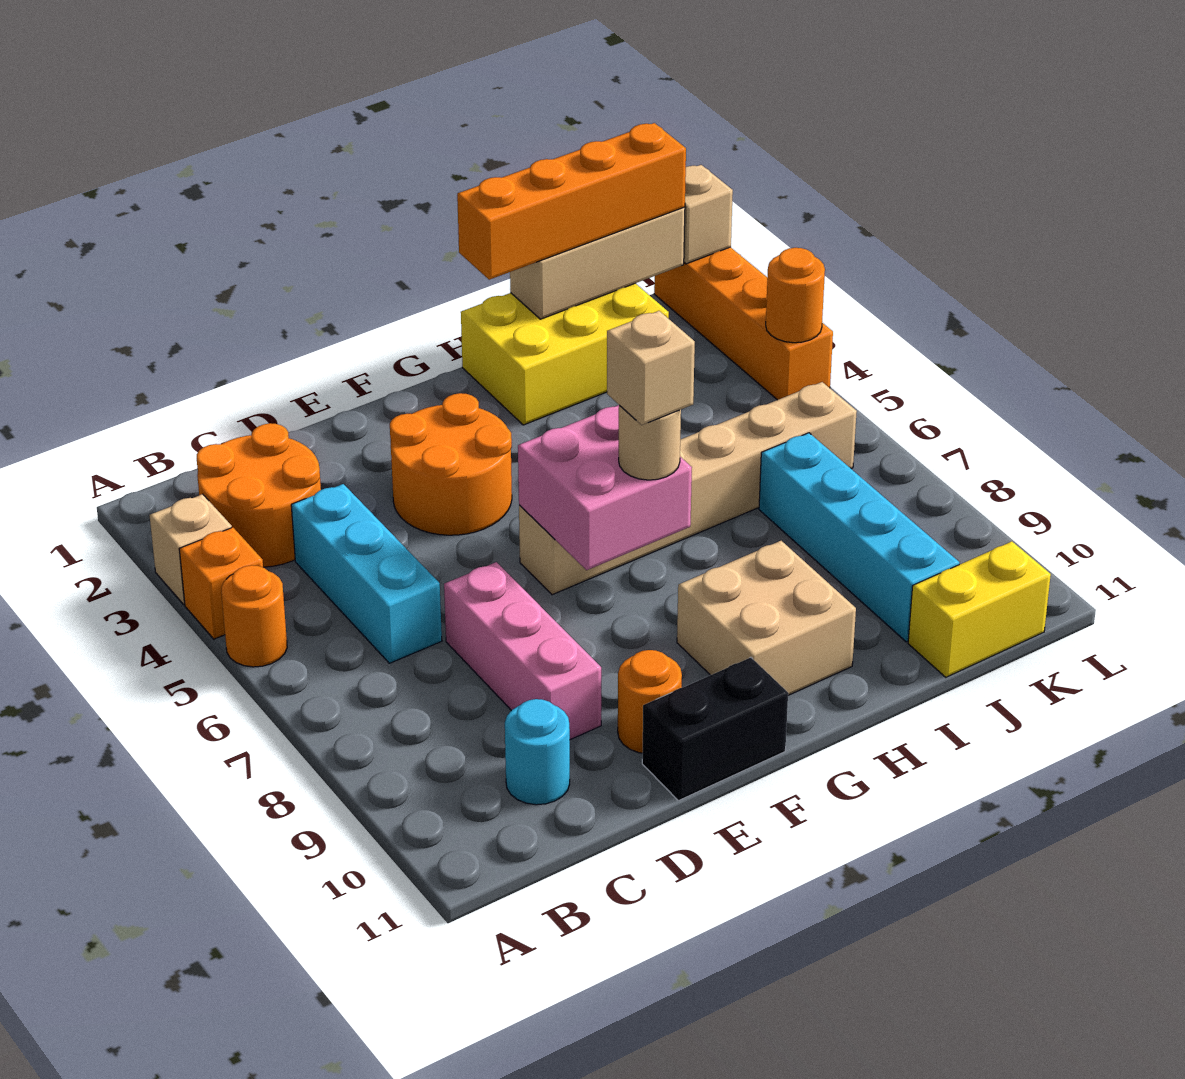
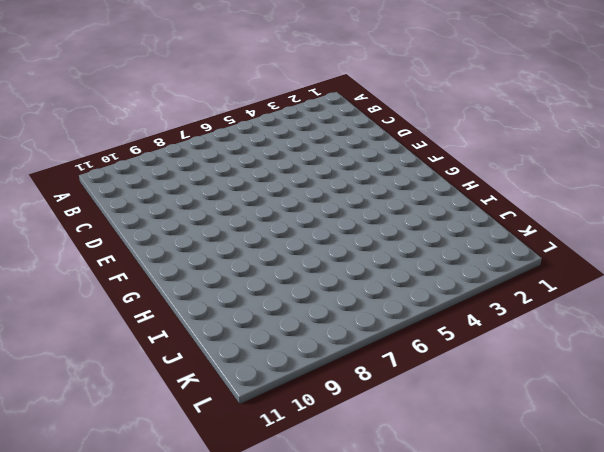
none -> tan brick A3 level 1
none -> orange brick A4 level 1
none -> orange round brick A5 level 1

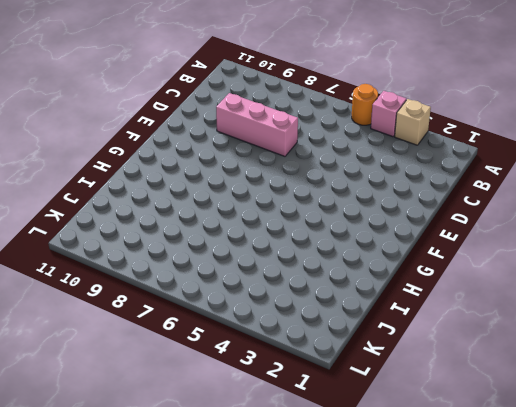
pink brick A4 level 1 -> orange brick A4 level 1
none -> orange round brick B2:C3 level 1
none -> cyan brick C4:C6 level 1
none -> cyan round brick C10 level 1

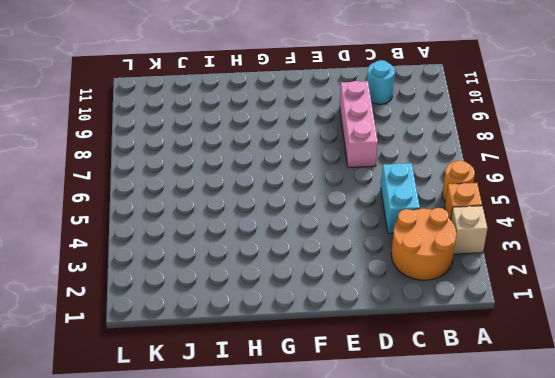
cyan brick C4:C5 level 1 -> cyan brick C4:C6 level 1
none -> orange round brick E3:F4 level 1
none -> orange round brick E10 level 1
none -> black brick E11:F11 level 1

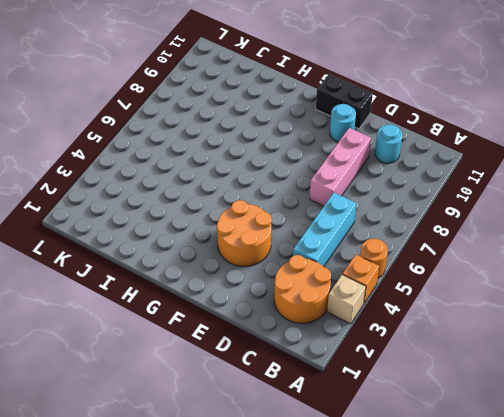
cyan round brick E10 level 1 -> orange round brick E10 level 1
none -> tan brick F6:K6 level 1
none -> tan brick G9:H10 level 1
none -> yellow brick H1:J2 level 1

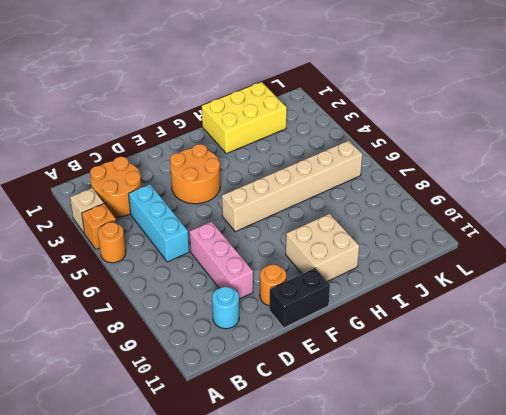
none -> cyan brick J7:J10 level 1
none -> yellow brick J11:K11 level 1
none -> orange brick L1:L4 level 1

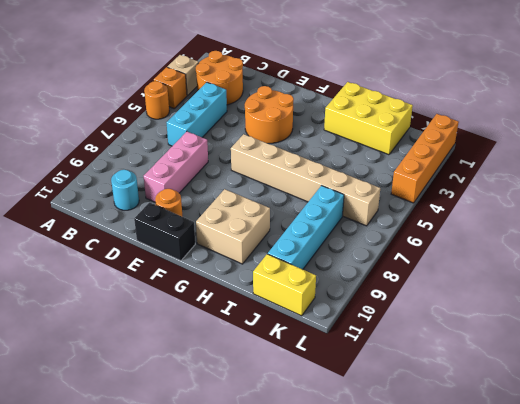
none -> pink brick F6:G7 level 2
none -> tan brick I1:K1 level 2
none -> tan brick L1 level 2

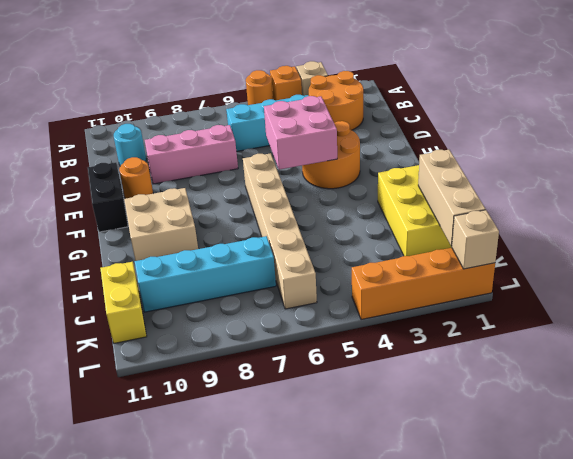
pink brick E4:F5 level 2 -> pink brick F6:G7 level 2
none -> orange round brick L4 level 2
none -> tan round brick G7 level 3
none -> orange brick H1:K1 level 3

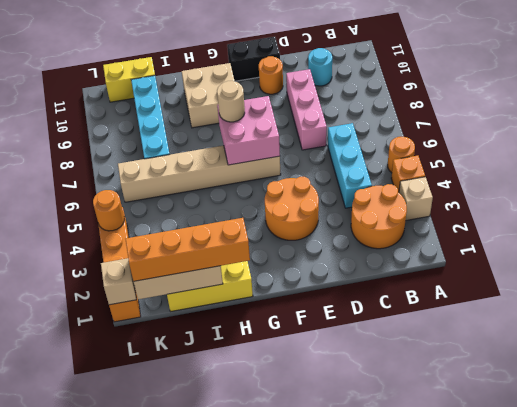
none -> tan brick G7 level 4

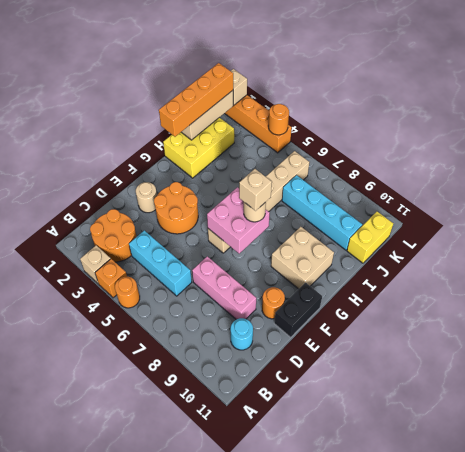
tan round brick E2 level 1 -> none

